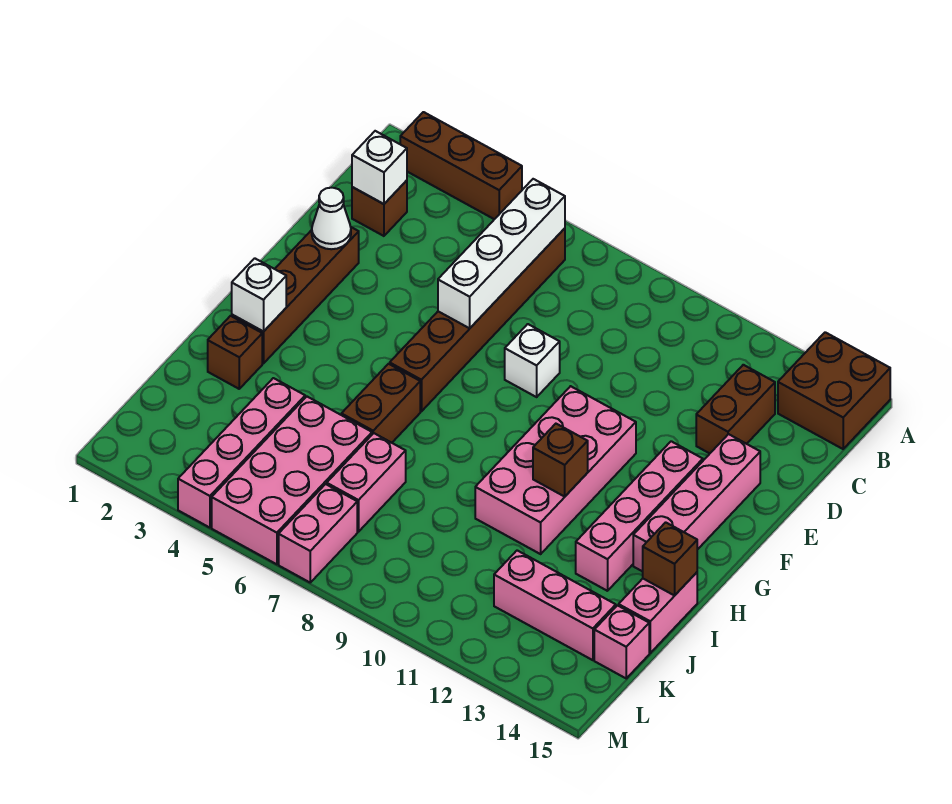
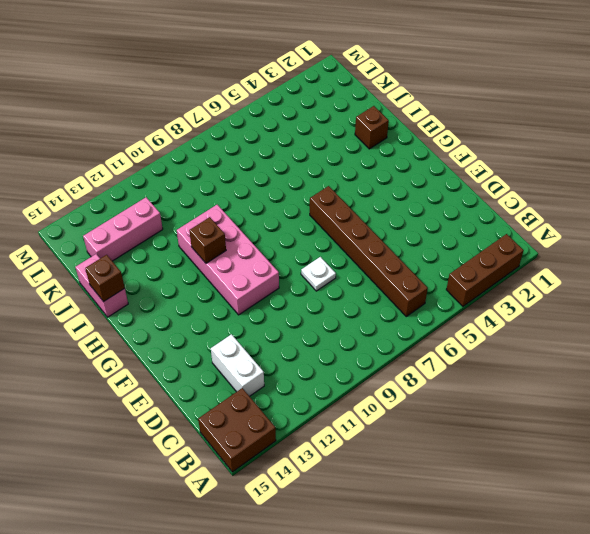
white brick C13:D13 level 1 -> brown brick C13:D13 level 1
white plate E8 level 1 -> white brick E8 level 1
none -> brown brick C2 level 1
none -> brown brick E2:H2 level 1
none -> pink brick E14:H14 level 1

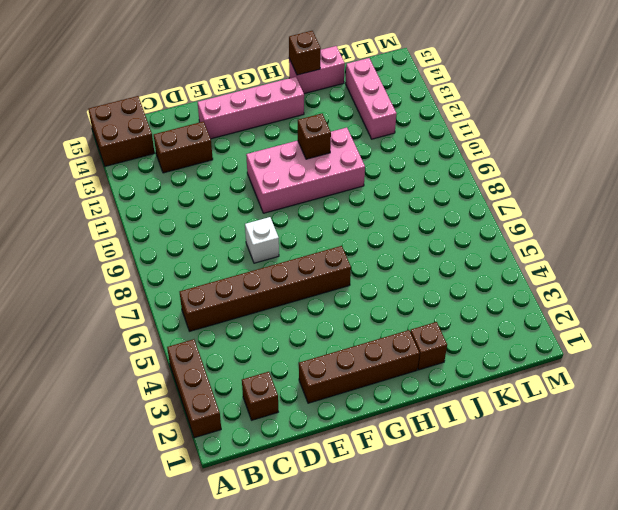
none -> pink brick F13:I13 level 1
none -> brown brick H6:I6 level 1
none -> pink brick J4:M4 level 1

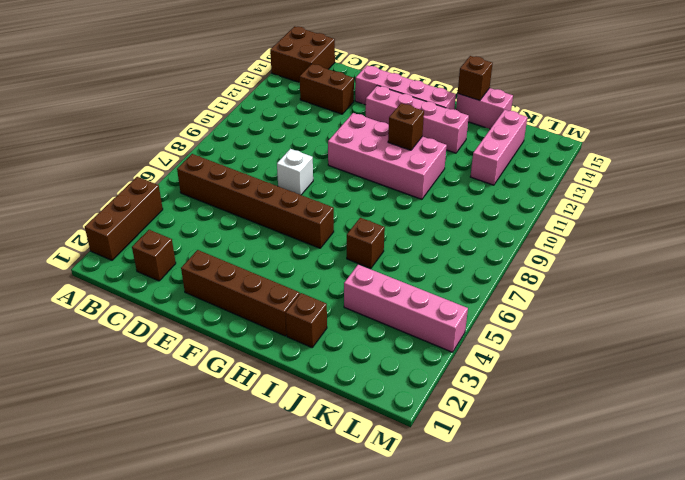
brown brick I6 level 1 -> brown brick H6:I6 level 1
none -> pink brick J5:M6 level 1
none -> pink brick J7:K7 level 1
none -> pink brick K15 level 1

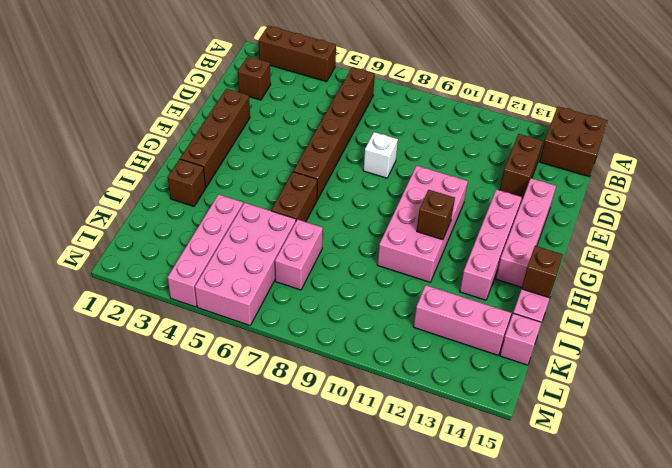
none -> pink brick L7:M7 level 1
none -> white brick B6:E6 level 2
none -> white brick C2 level 2

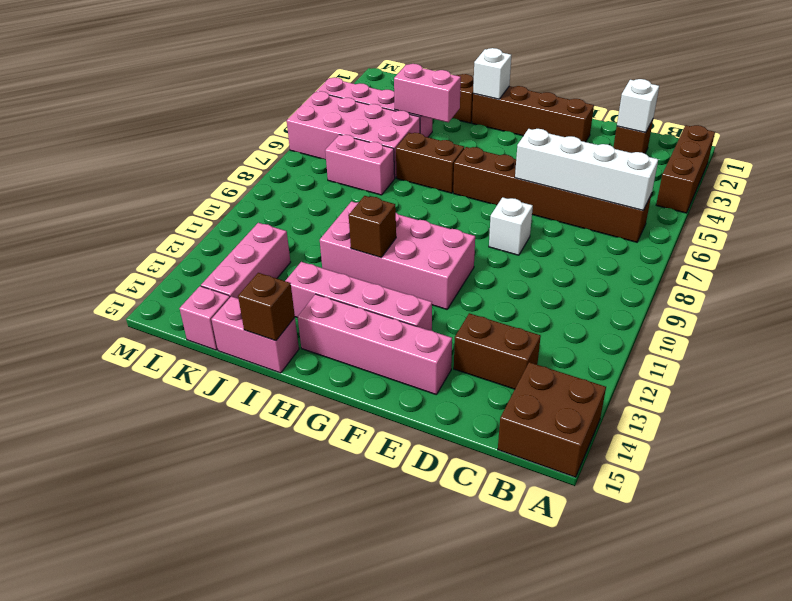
pink brick I4:J4 level 2 -> pink brick L7:M7 level 1
none -> white cone E2 level 2

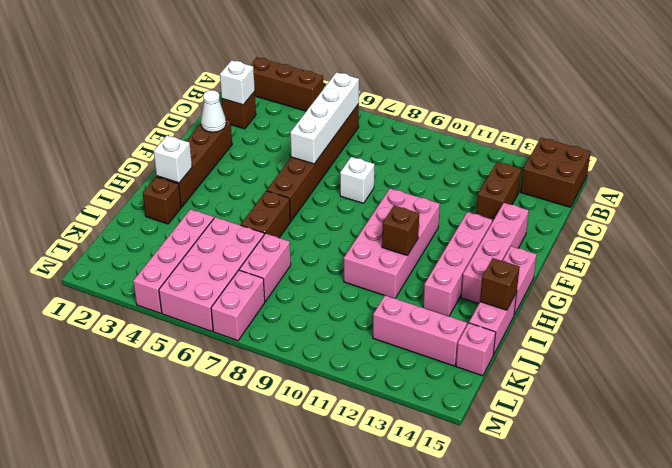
pink brick G15:H15 level 1 -> none

